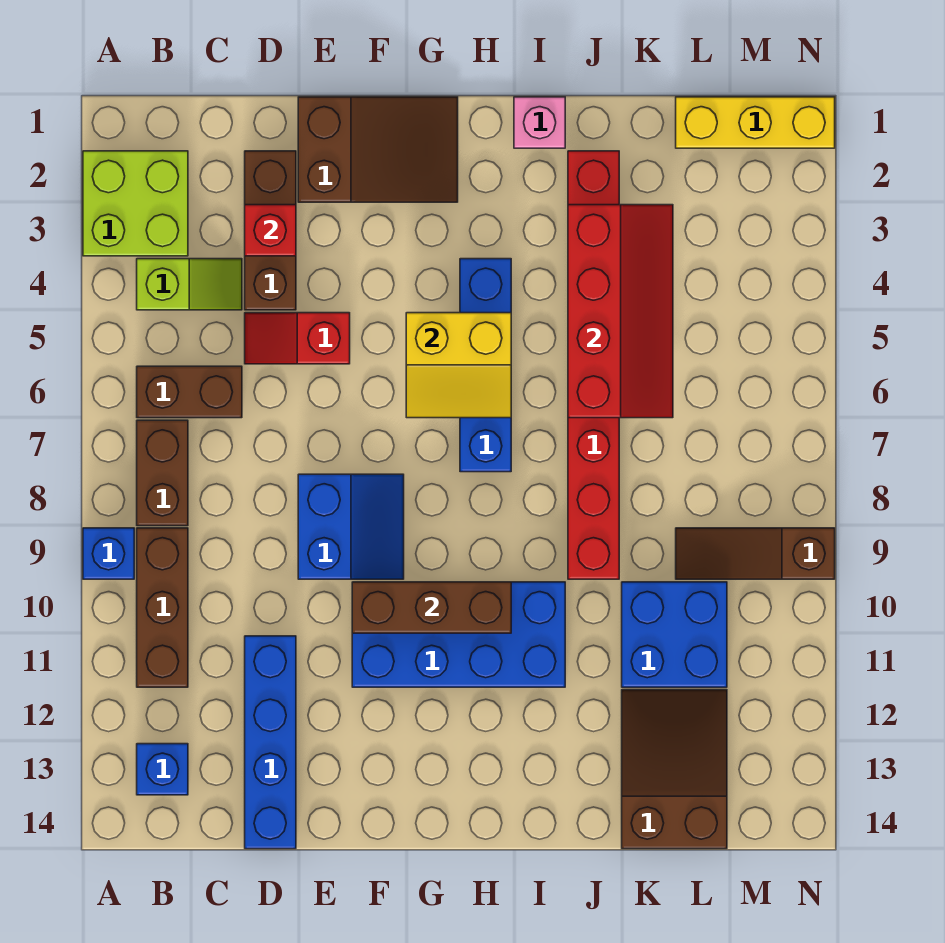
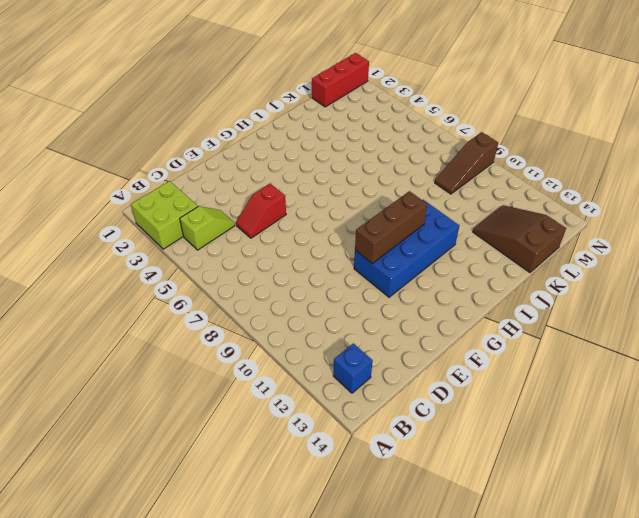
red brick L1:N1 level 1 -> yellow brick L1:N1 level 1
none -> blue brick A9 level 1
none -> brown brick B6:C6 level 1
none -> brown brick B7:B8 level 1

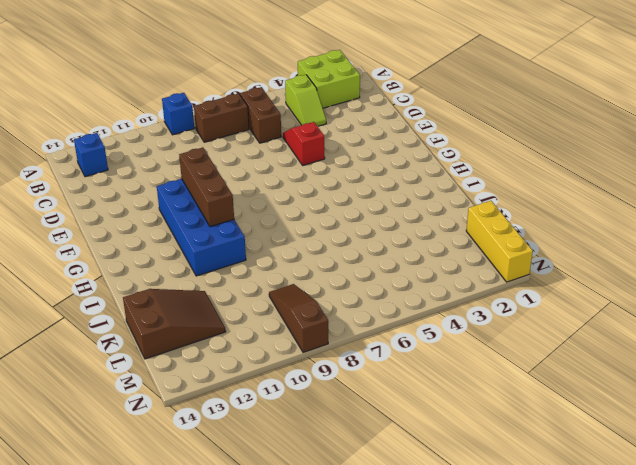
none -> brown brick B9:B11 level 1
none -> brown brick D2:D4 level 1
none -> blue brick D11:D14 level 1

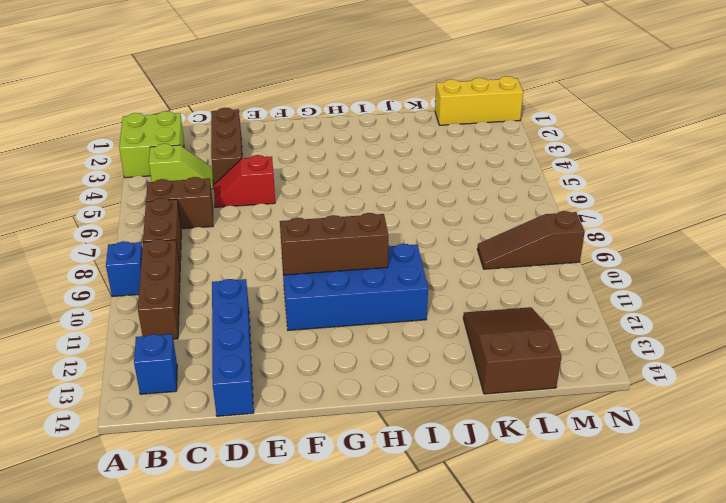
none -> brown slope E1:G2 level 1 top E
none -> blue slope E8:F9 level 1 top E
none -> blue brick H4:H7 level 1

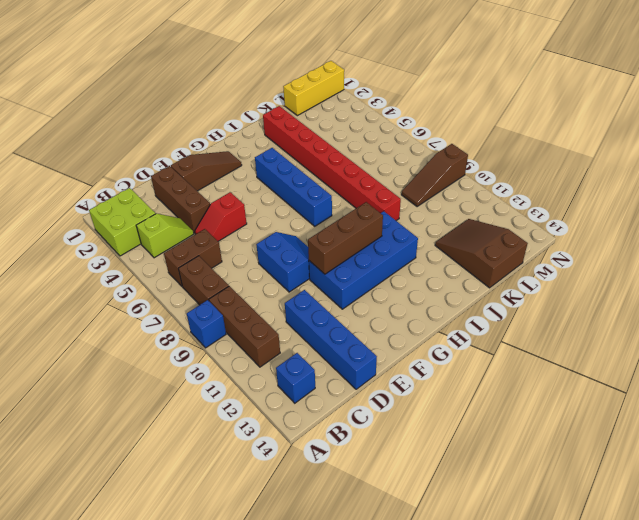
brown slope E2:G2 level 1 top E -> brown slope E1:G2 level 1 top E
none -> pink brick I1 level 1
none -> blue brick K10:L11 level 1
none -> red brick D3 level 2

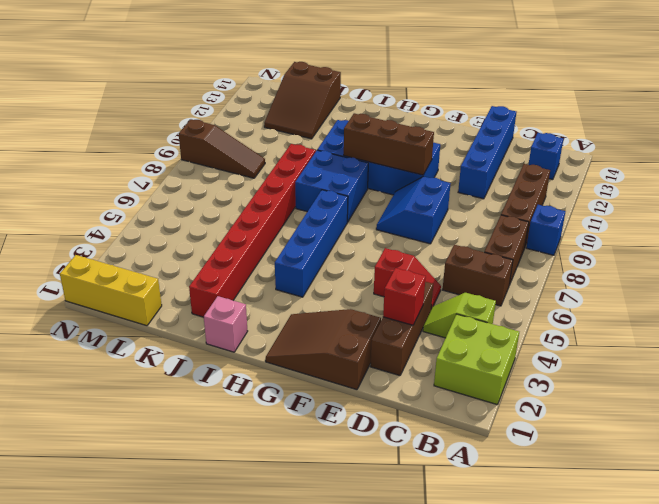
blue brick H8:I9 level 1 -> blue brick K10:L11 level 1
none -> yellow slope G5:H6 level 2 top 5
none -> red slope J3:K6 level 2 top J

